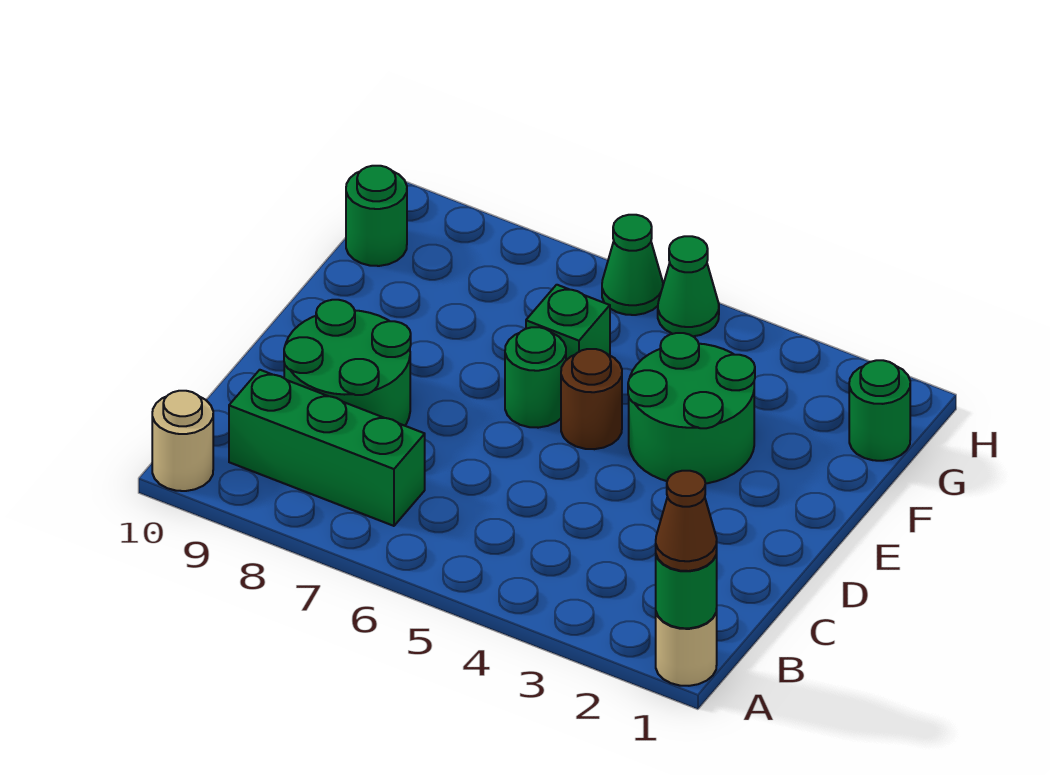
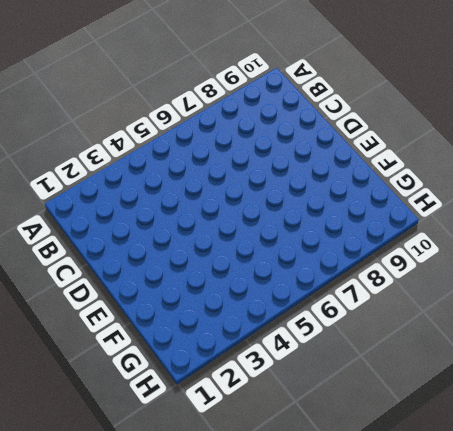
none -> tan round brick A1 level 1
none -> tan round brick A10 level 1
none -> green brick B7:B9 level 1

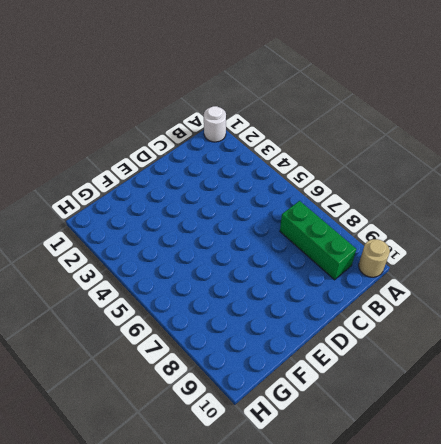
white round brick A1 level 1 -> tan round brick A1 level 1
none -> green round brick C8:D9 level 1
none -> green round brick E3:F4 level 1
none -> brown round brick E5 level 1

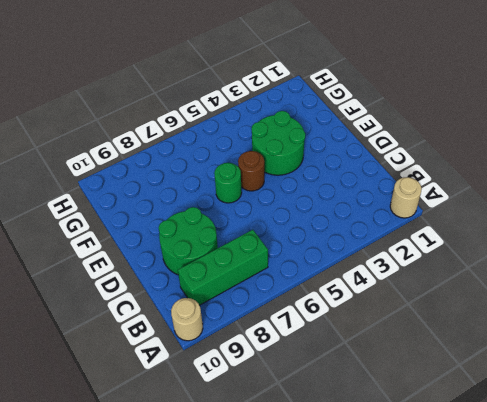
none -> green brick F6 level 1
none -> green round brick G1 level 1
none -> green round brick G10 level 1

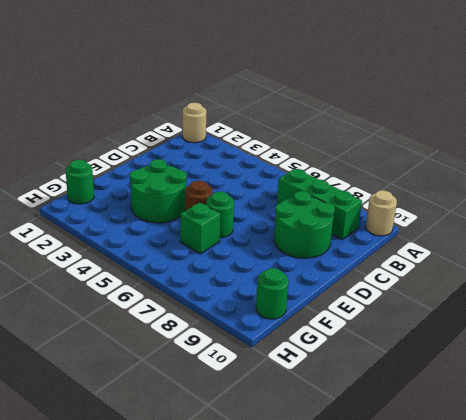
none -> green cone H5 level 1
none -> green cone H6 level 1
none -> green round brick A1 level 2

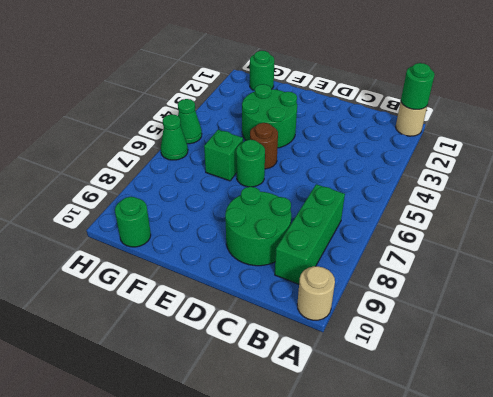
none -> brown cone A1 level 3

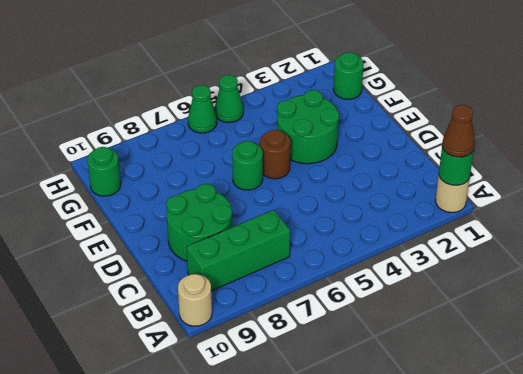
none -> green brick F6 level 1

